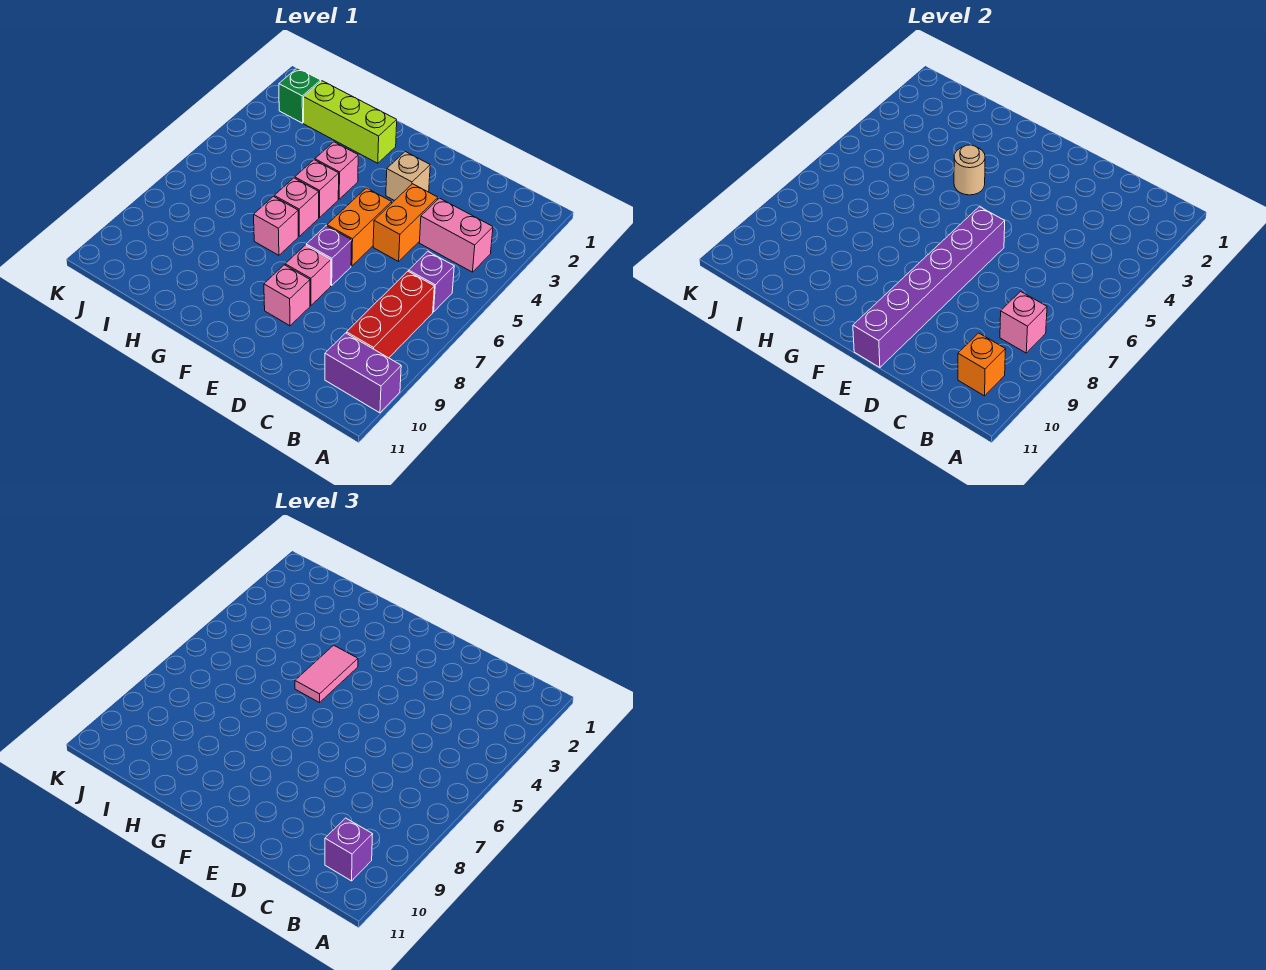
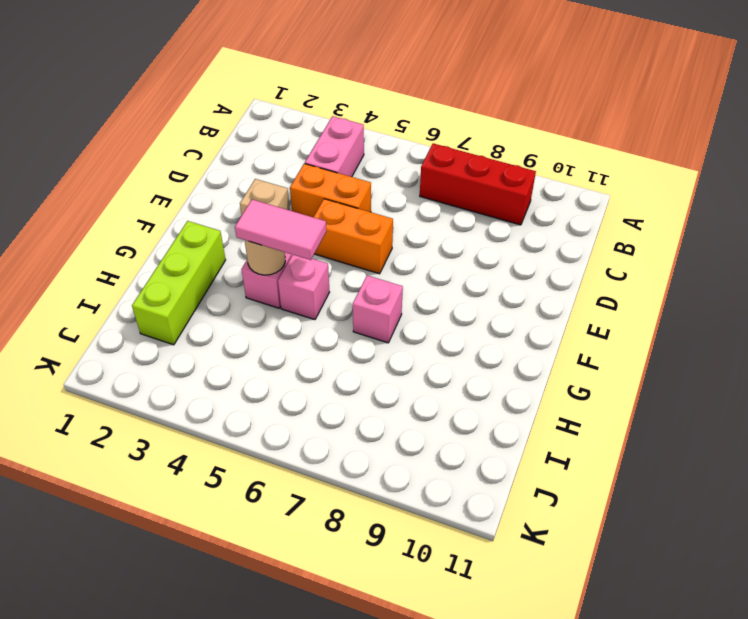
none -> purple brick A10:B10 level 1
none -> purple brick B6 level 1
none -> purple brick E7 level 1

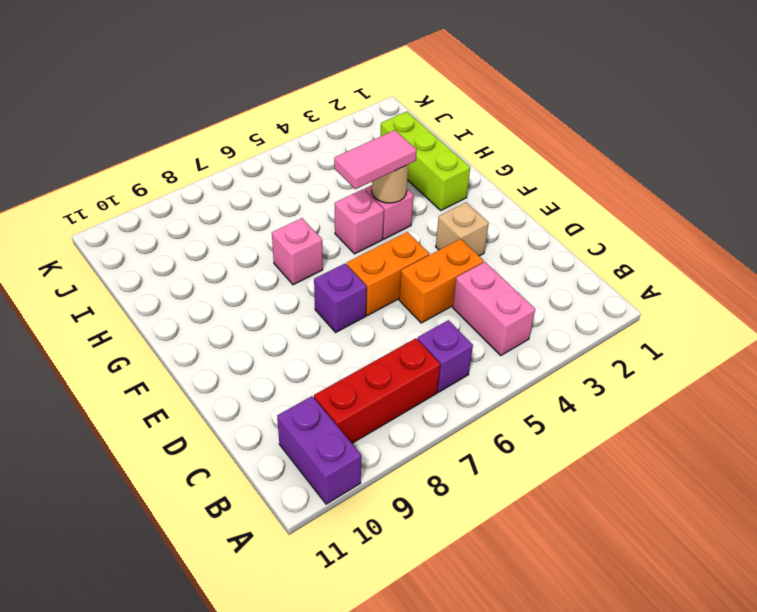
none -> pink brick E8 level 1
none -> pink brick E9 level 1
none -> pink brick G6 level 1

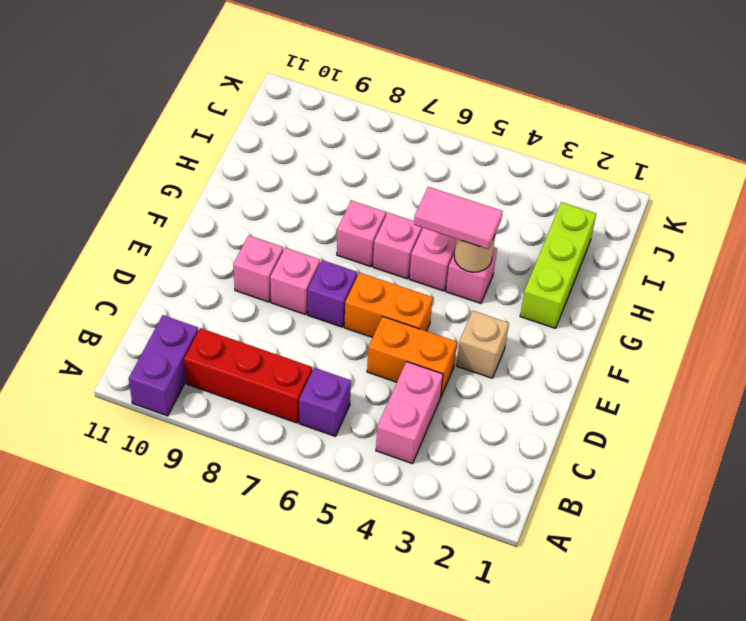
none -> green brick J2 level 1
none -> pink brick B8 level 2
none -> orange brick B10 level 2

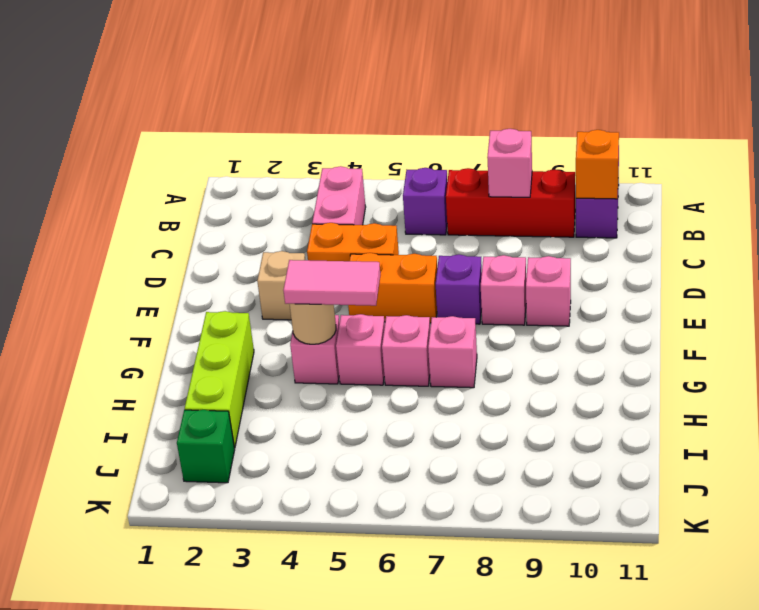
none -> purple brick E6:E11 level 2
none -> purple brick B10 level 3

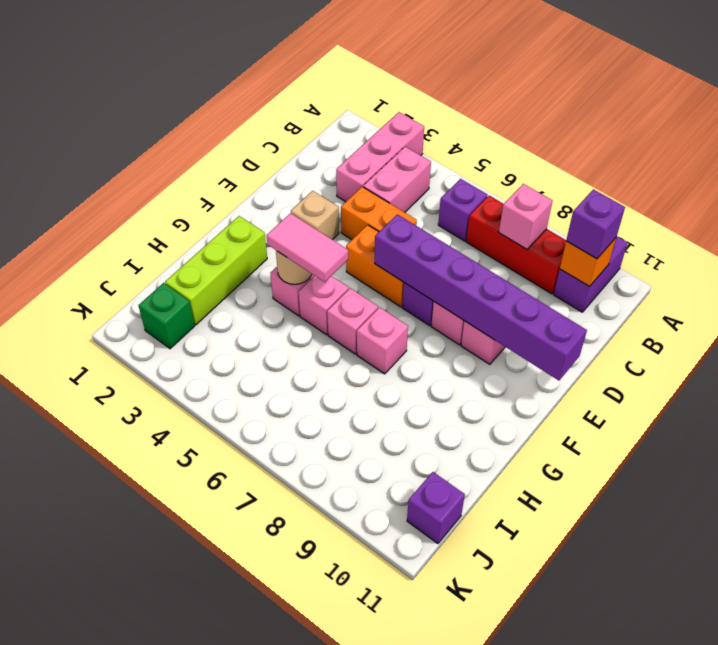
pink brick A3:C3 level 1 -> none
purple brick J11 level 1 -> none

